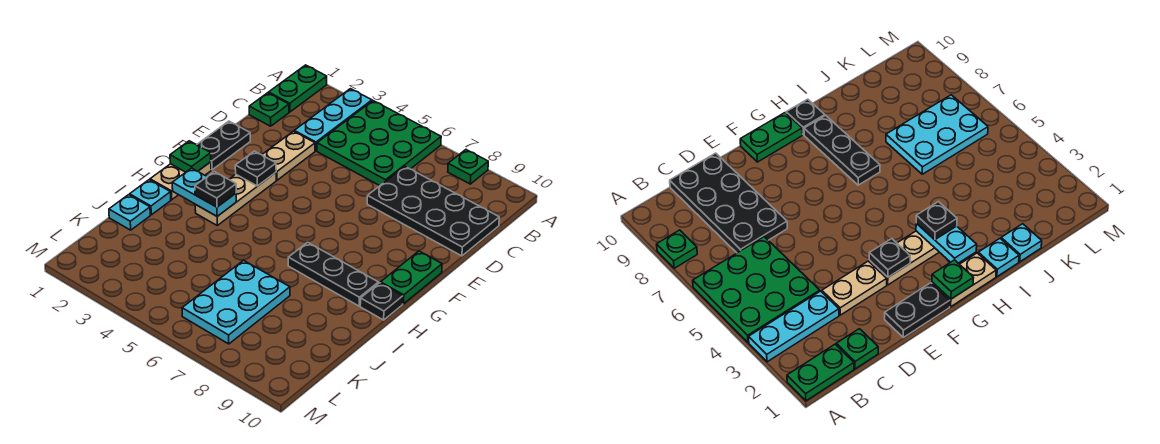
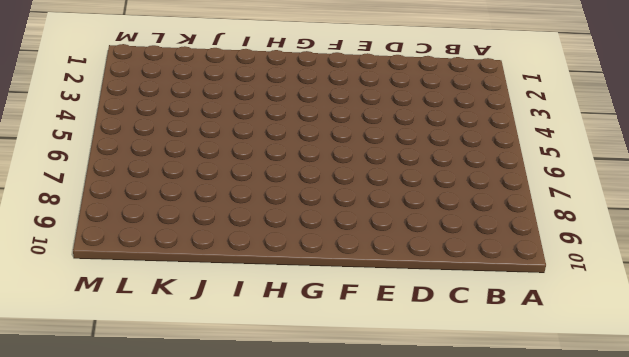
none -> green plate A1:B1 level 1
none -> cyan plate A3:C3 level 1
none -> green plate A4:C6 level 1

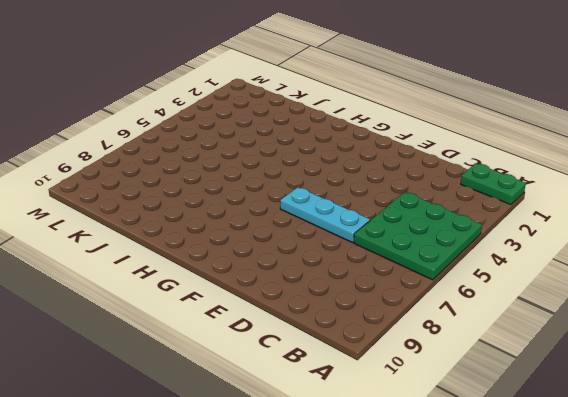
cyan plate D6:F6 level 1 -> cyan plate A3:C3 level 1
none -> green plate A8 level 1
none -> green plate C1 level 1
none -> black plate C7:D10 level 1

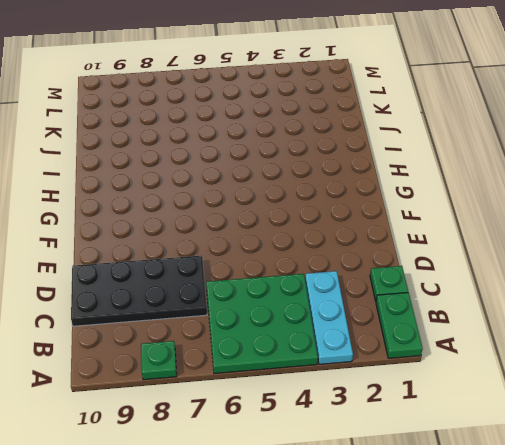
none -> tan plate D3:E3 level 1
none -> black plate E1:F1 level 1
none -> tan plate F3:H3 level 1

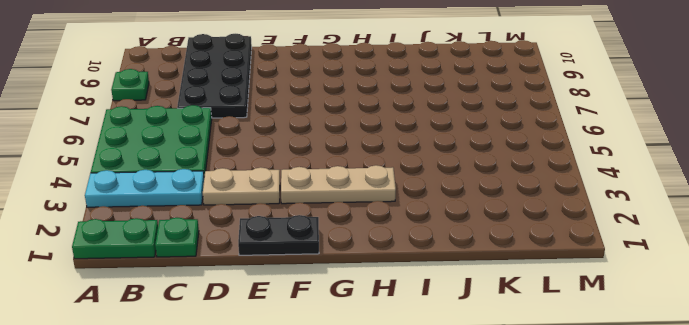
none -> green plate F10:G10 level 1
none -> tan plate G1:H1 level 1
none -> black plate H7:H9 level 1

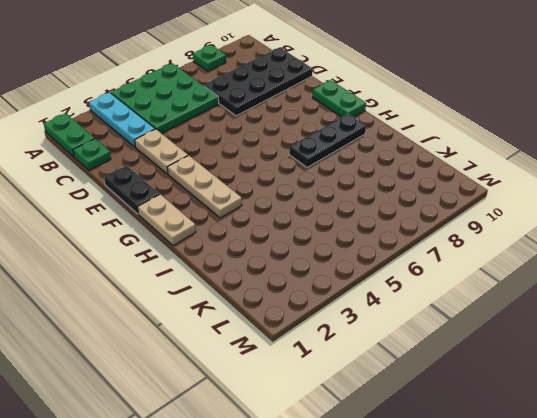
none -> black plate H10 level 1
none -> cyan plate I1 level 1
none -> cyan plate J1 level 1

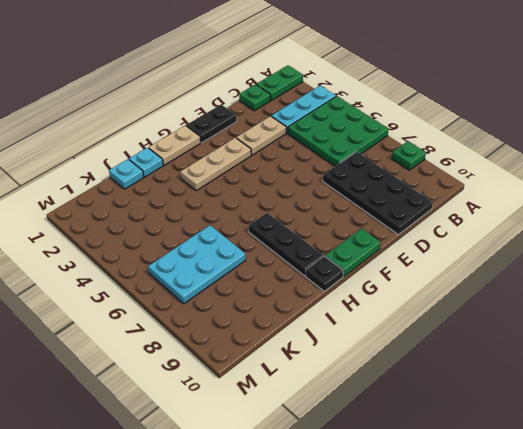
none -> black plate F3 level 2
none -> green plate G1 level 2
none -> cyan plate H2:H3 level 2

